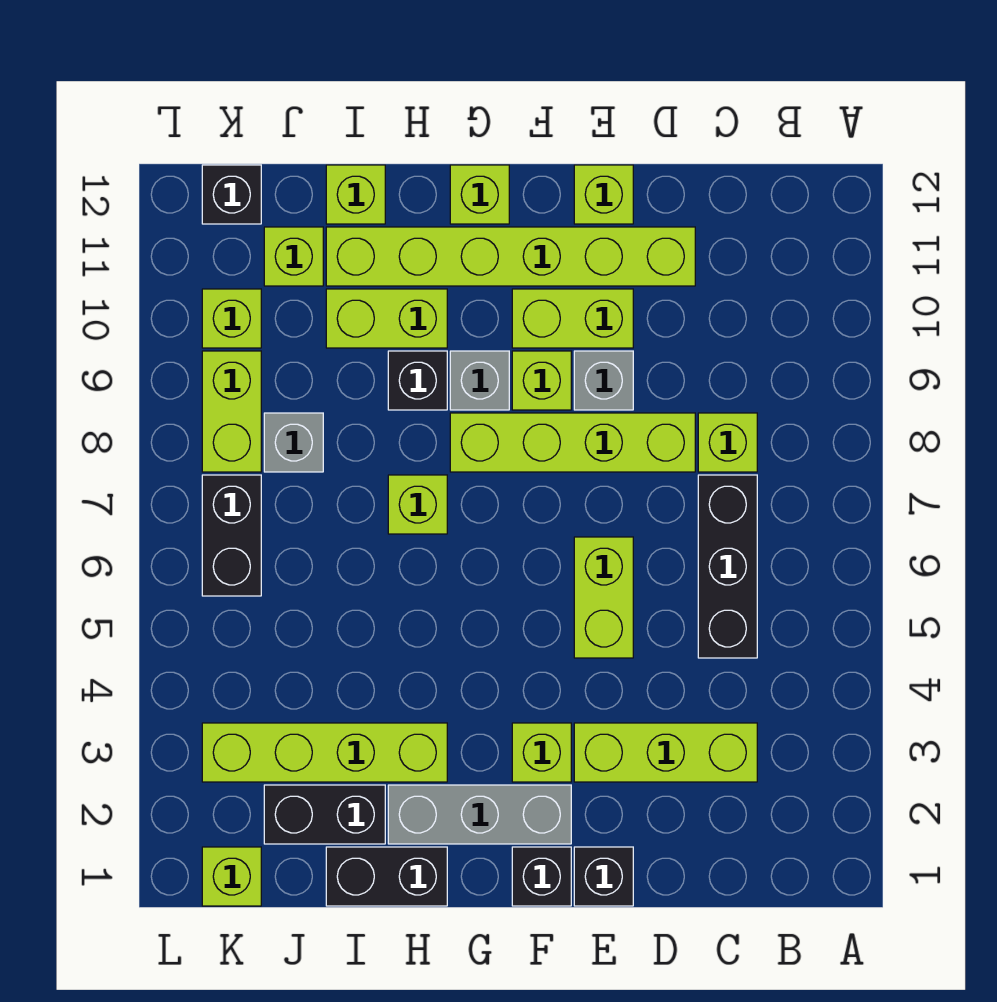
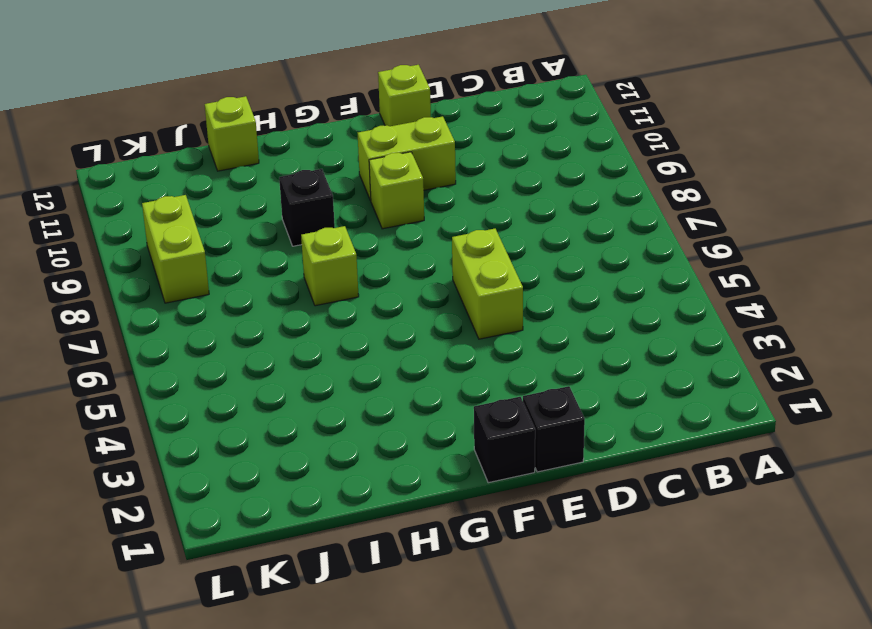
none -> lime brick C3:E3 level 1
none -> black brick C5:C7 level 1
none -> lime brick C8 level 1
none -> lime brick D8:G8 level 1

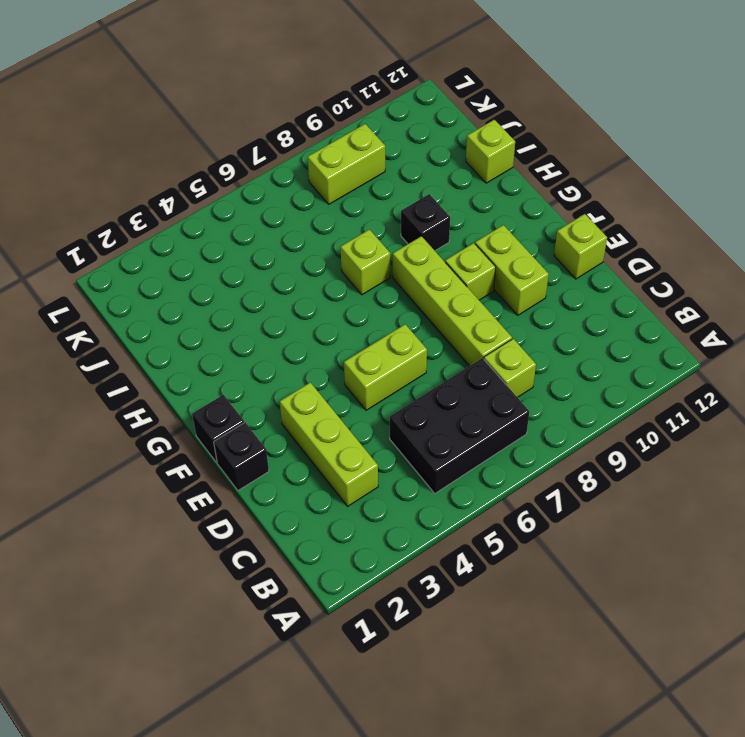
black brick B5:C7 level 1 -> black brick C5:C7 level 1
none -> lime brick D11:I11 level 1
none -> grey brick E9 level 1
none -> grey brick F2:H2 level 1
none -> lime brick F3 level 1

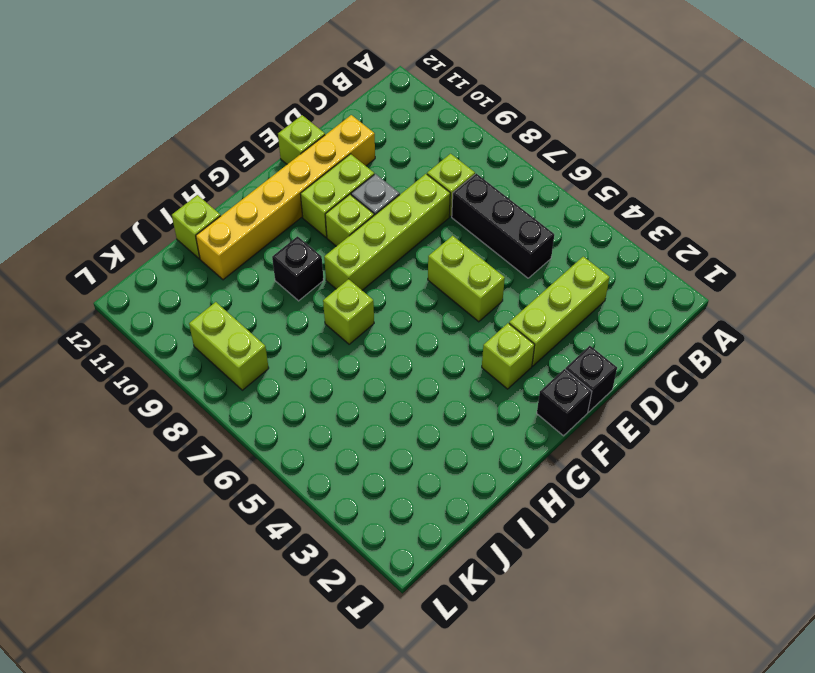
yellow brick D11:I11 level 1 -> lime brick D11:I11 level 1
none -> grey brick F2:H2 level 1
none -> grey brick G9 level 1
none -> lime brick G12 level 1
none -> black brick H1:I1 level 1

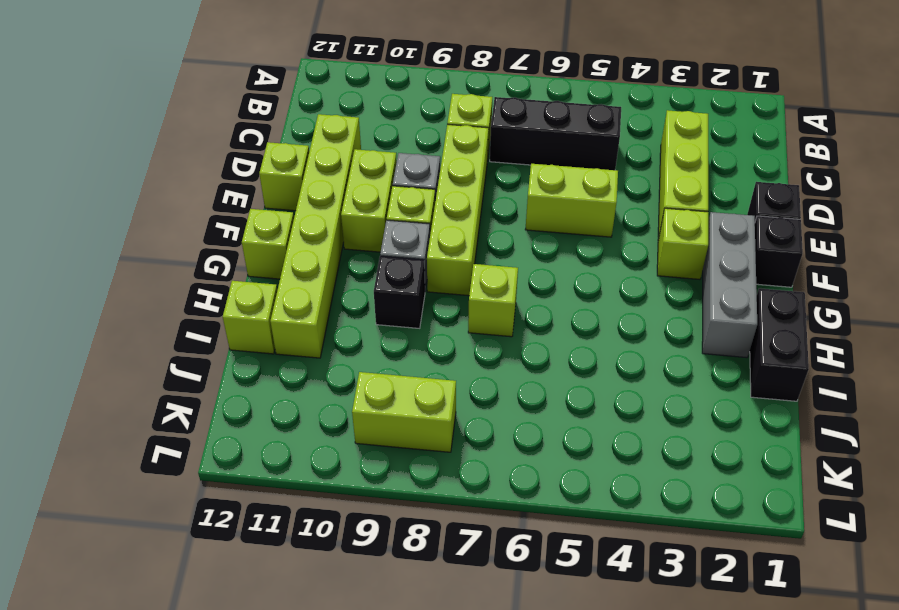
none -> lime brick H3:K3 level 1
none -> lime brick H10:I10 level 1
none -> black brick I2:J2 level 1
none -> grey brick J8 level 1

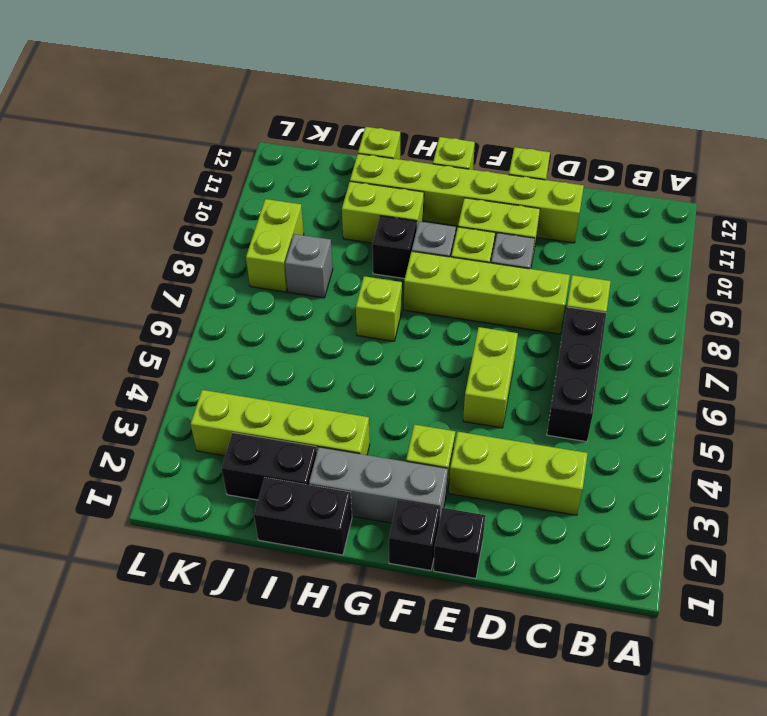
none -> lime brick J11 level 1
none -> lime brick K1 level 1
none -> black brick K6:K7 level 1
none -> lime brick K10 level 1

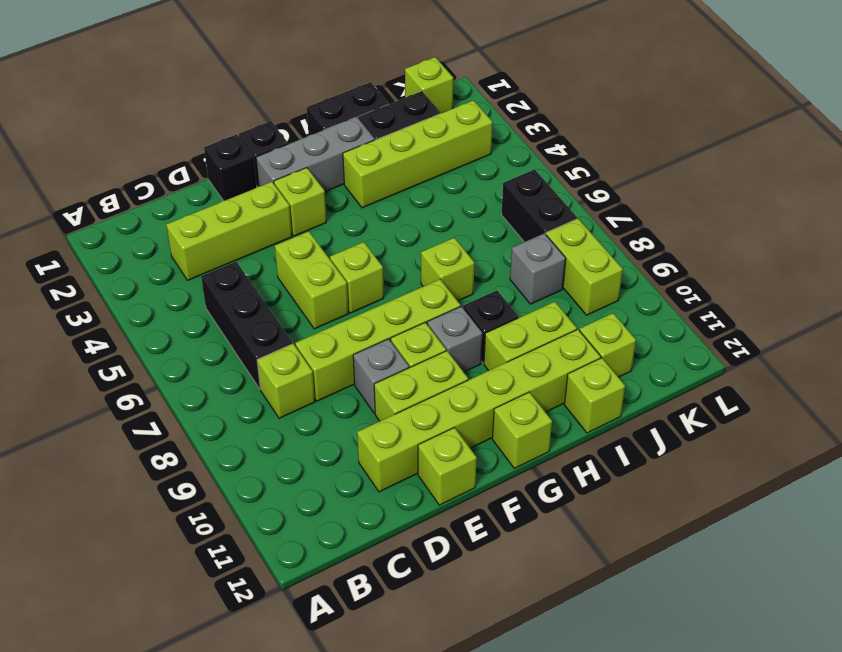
lime brick F6 level 1 -> lime brick K10 level 1
none -> black brick K12 level 1

